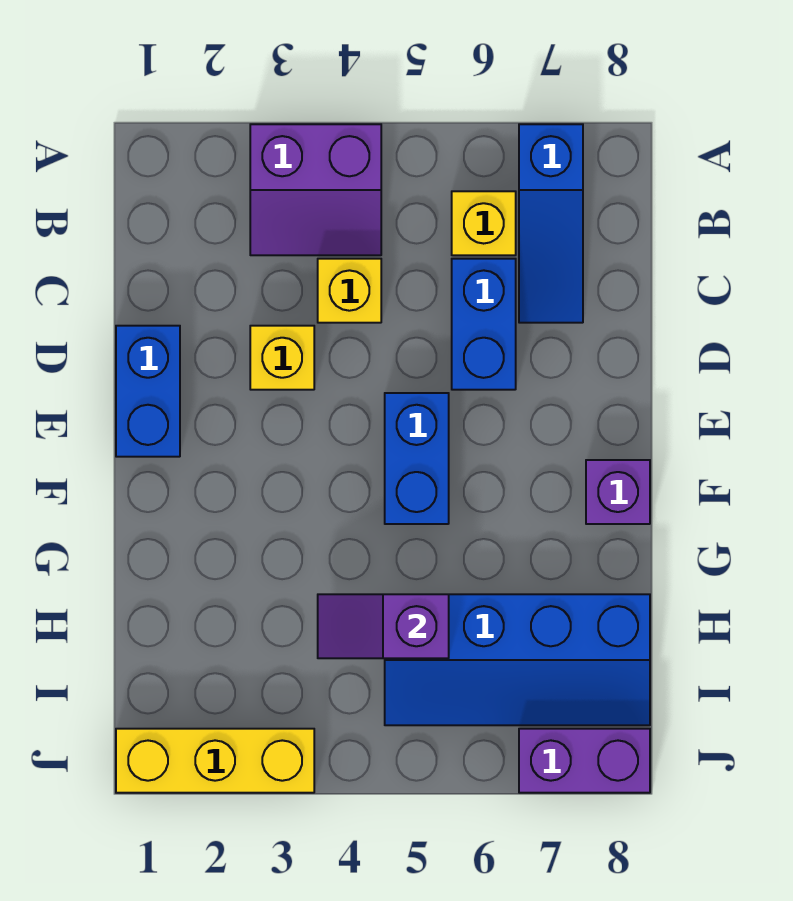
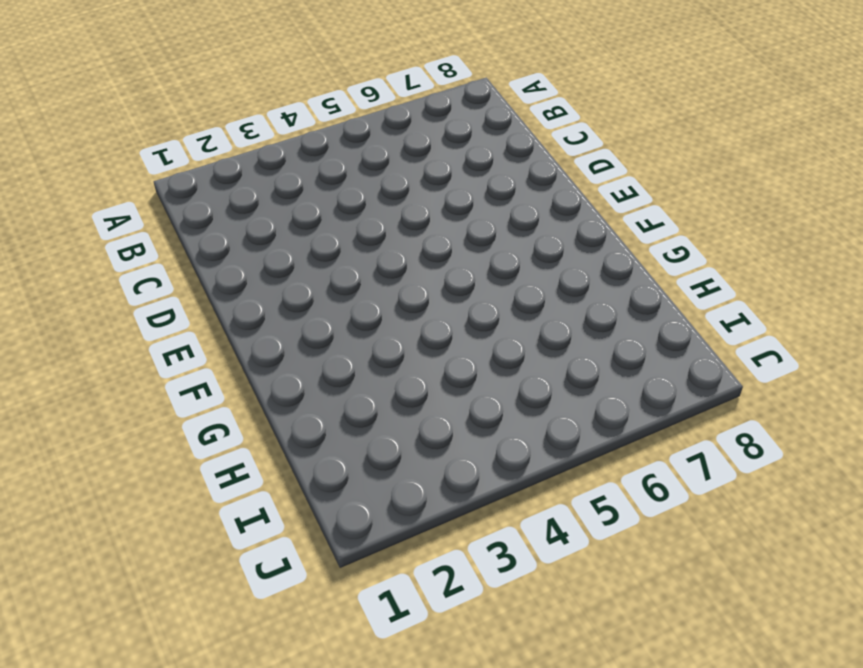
none -> purple slope A3:B4 level 1 top A
none -> blue slope A7:C7 level 1 top A
none -> yellow brick B6 level 1

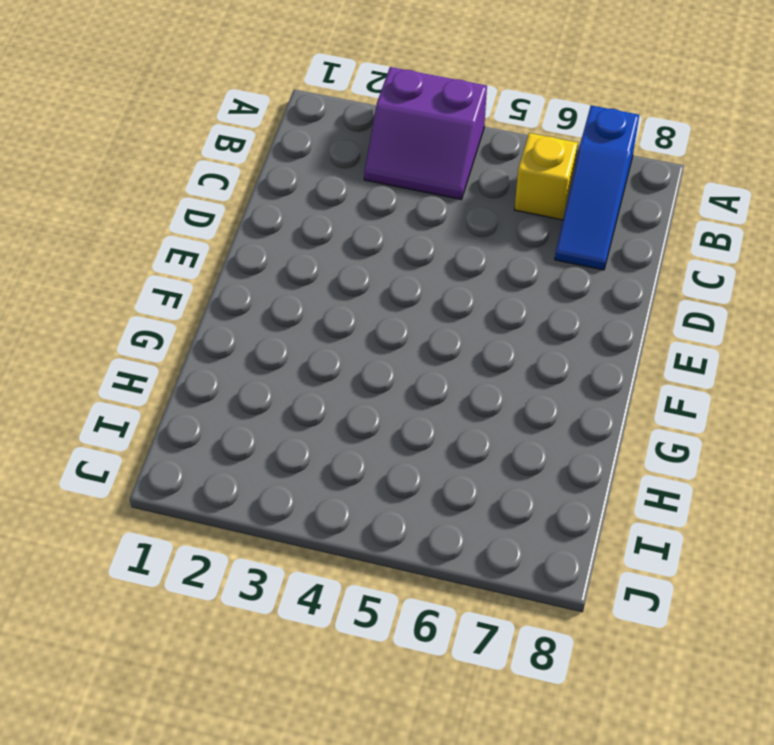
none -> yellow brick C4 level 1
none -> blue brick C6:D6 level 1
none -> blue brick D1:E1 level 1

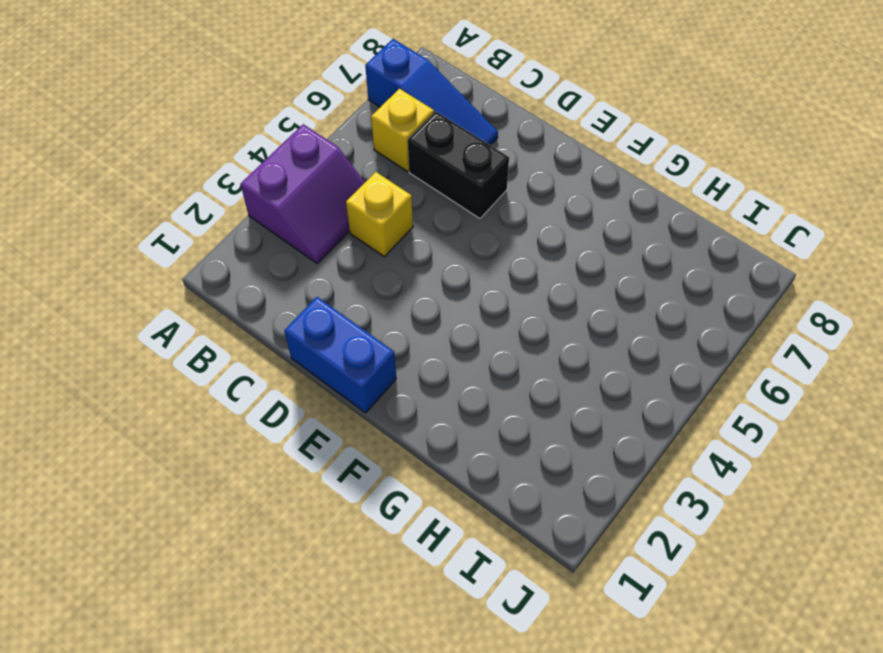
black brick C6:D6 level 1 -> blue brick C6:D6 level 1
none -> yellow brick D3 level 1
none -> blue brick E5:F5 level 1
none -> purple brick F8 level 1

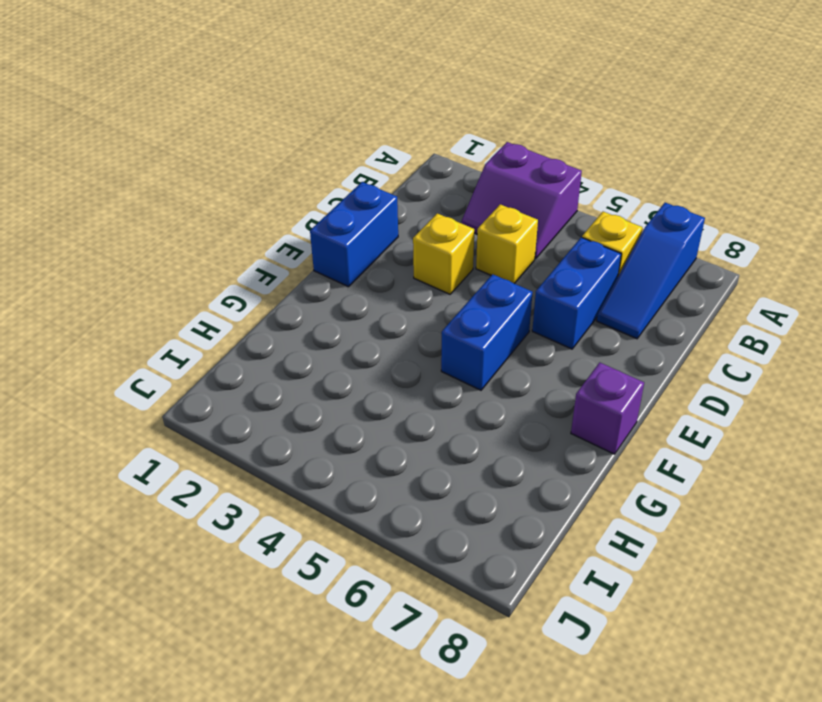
none -> blue slope H5:I8 level 1 top H
none -> yellow brick J1:J3 level 1
none -> purple brick J7:J8 level 1

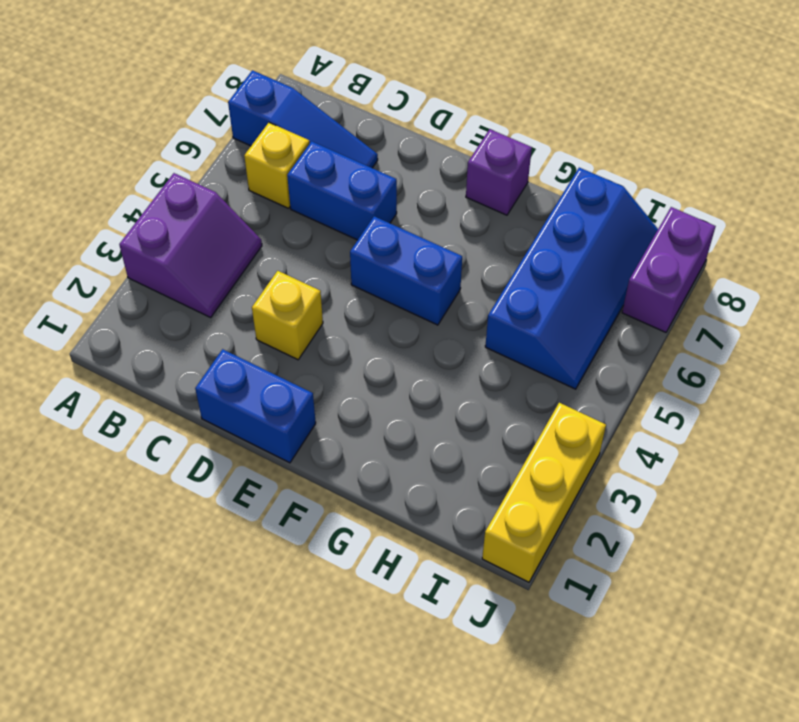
none -> yellow brick C4 level 1
none -> purple slope H4:H5 level 2 top 5

